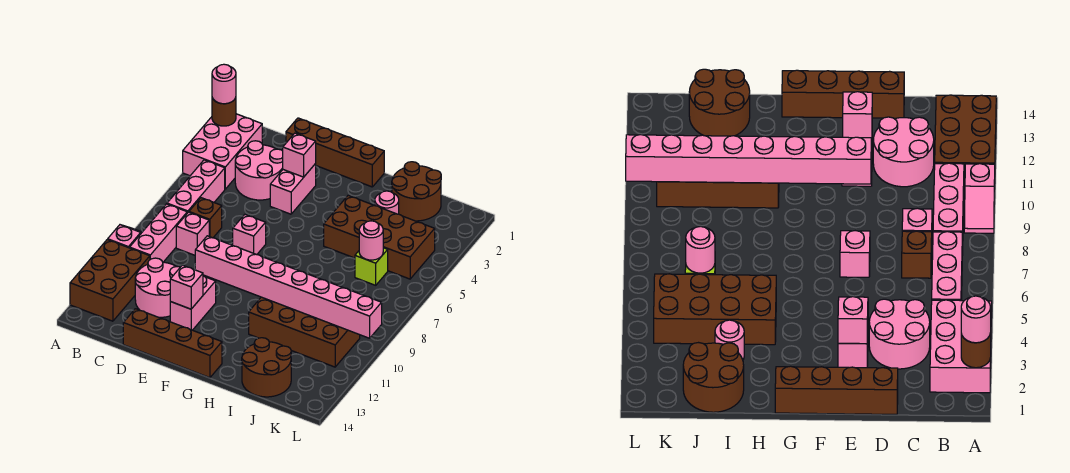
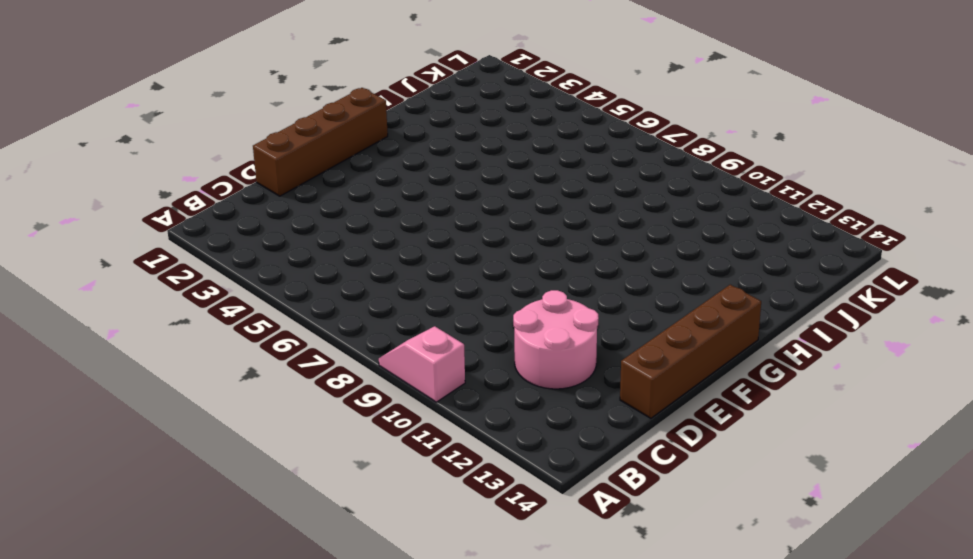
none -> pink brick A2:B4 level 1
none -> brown brick A11:B13 level 1
none -> pink brick B5:B7 level 1

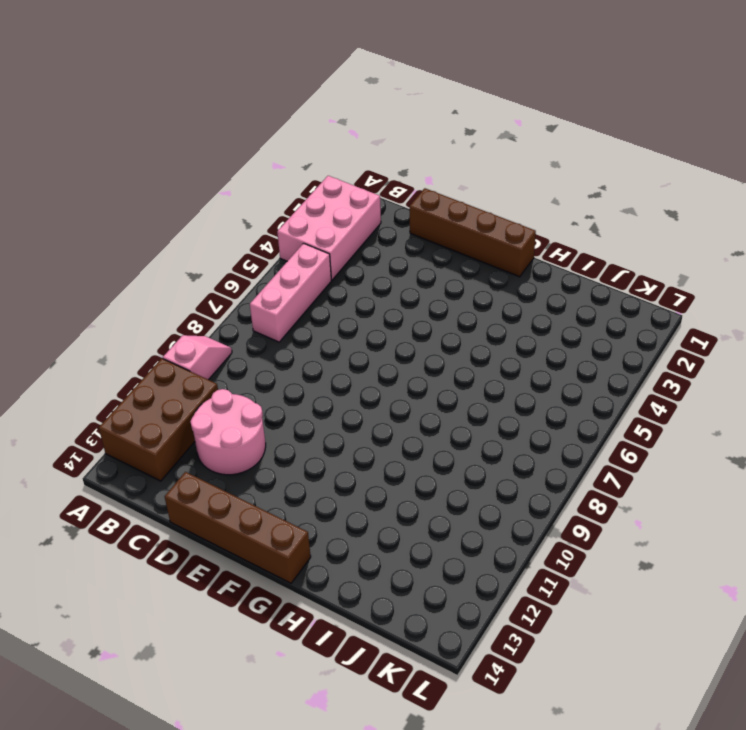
none -> pink brick B8:B10 level 1
none -> pink round brick C3:D4 level 1
none -> brown brick C7 level 1

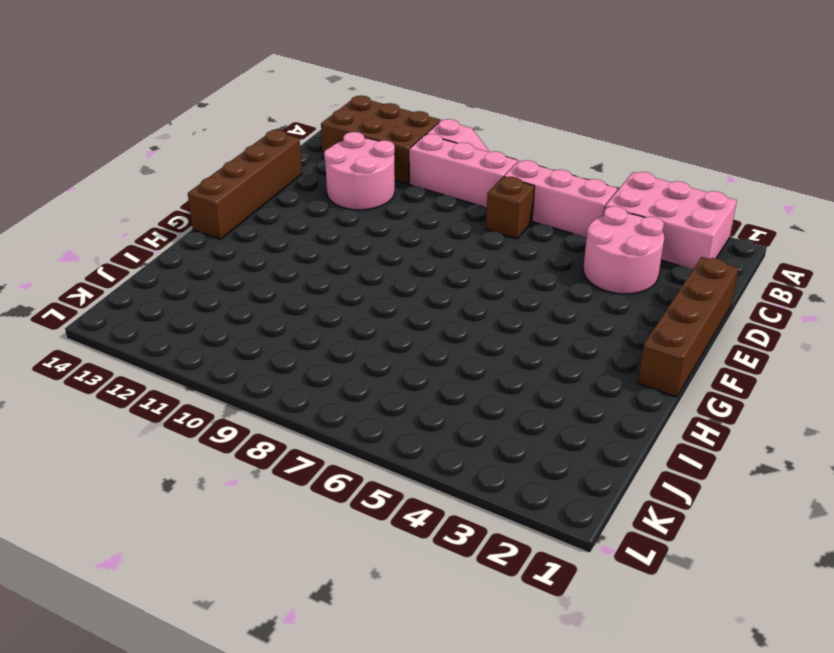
none -> pink brick C8 level 1
none -> pink brick E3:E4 level 1
none -> pink brick E7 level 1

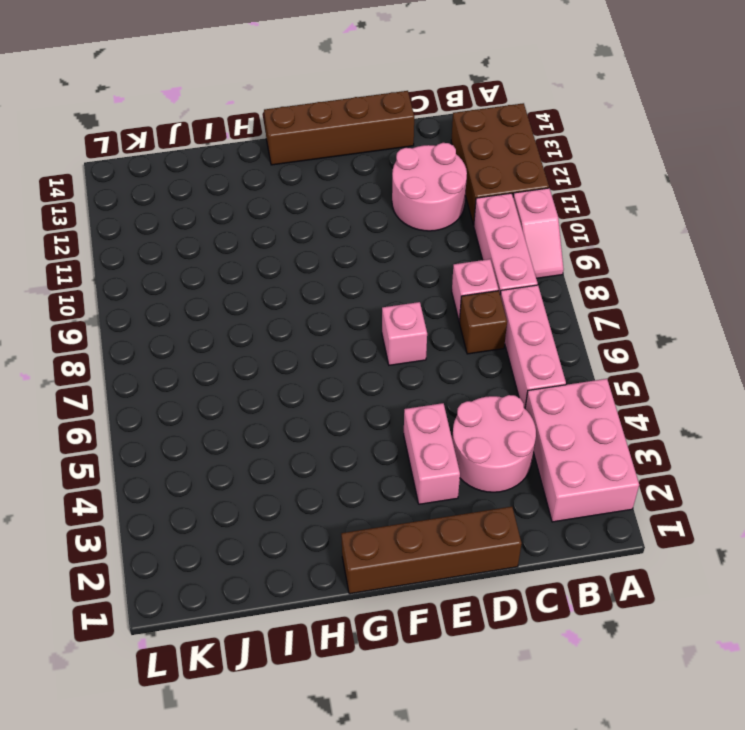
none -> pink brick E11:E12 level 1
none -> brown brick H4:K5 level 1
none -> brown brick H10:K11 level 1

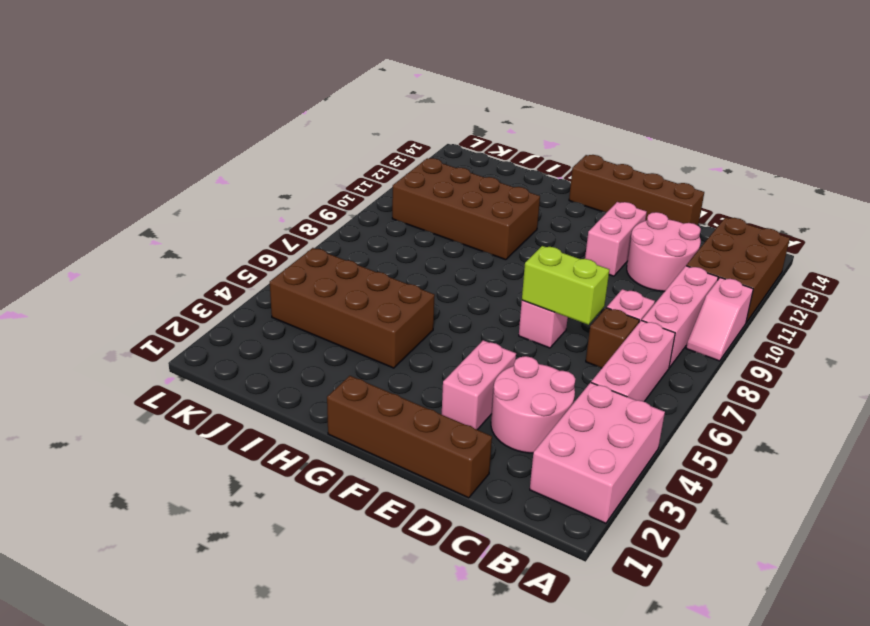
lime brick D7:E7 level 2 -> none
none -> brown round brick I1:J2 level 1
none -> pink round brick I3 level 1
none -> brown round brick I13:J14 level 1

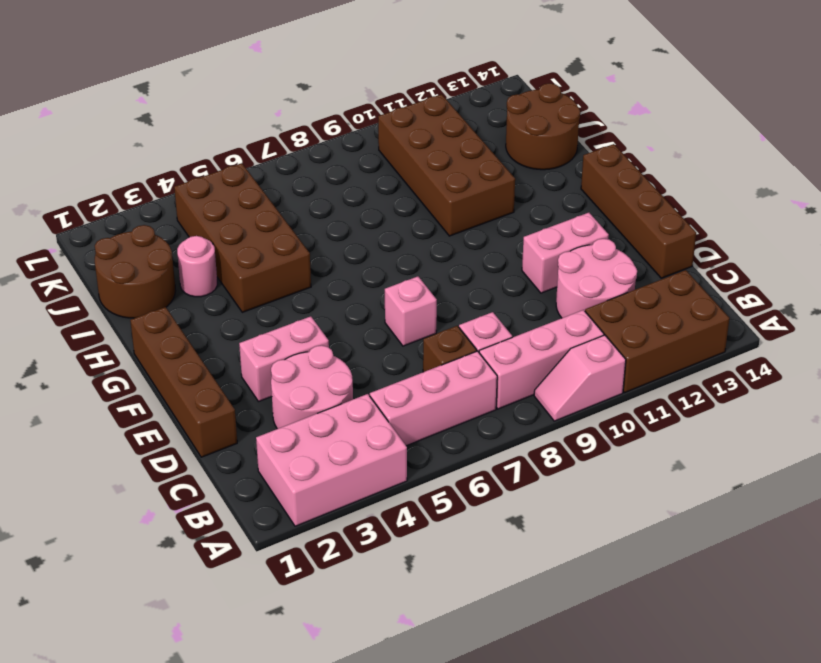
none -> lime brick J6 level 1
none -> brown round brick A2 level 2
none -> pink brick E3 level 2

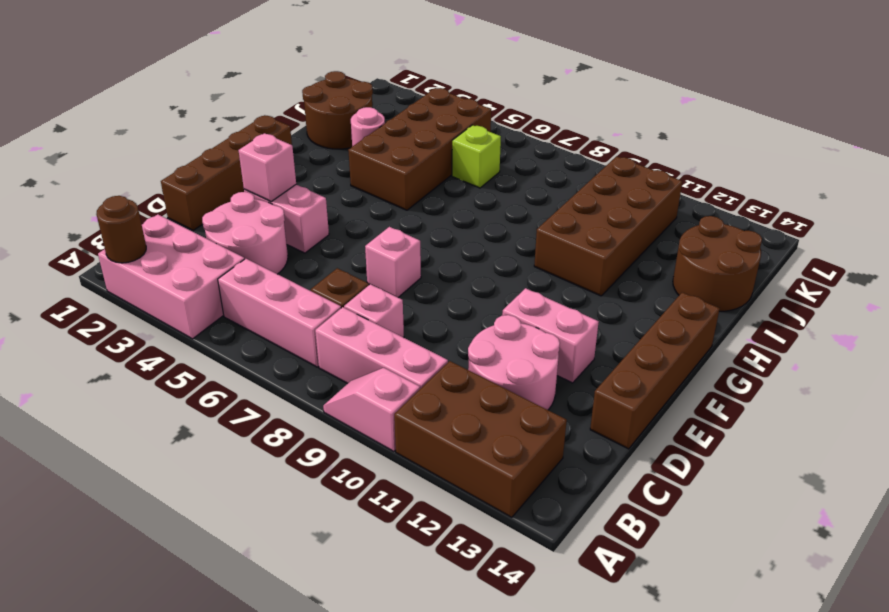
none -> pink brick E10:L10 level 2
none -> pink brick E12 level 2
none -> pink round brick J6 level 2

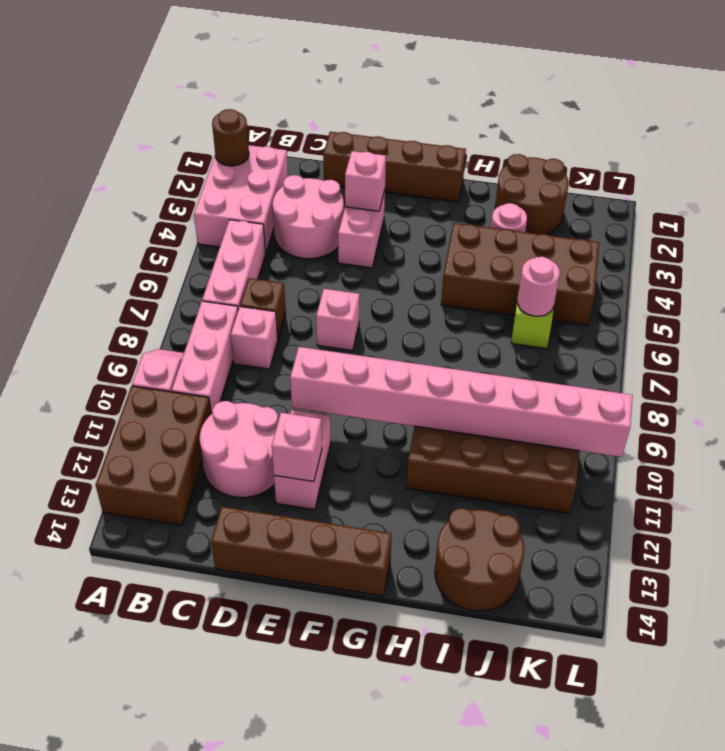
none -> pink round brick A2 level 3

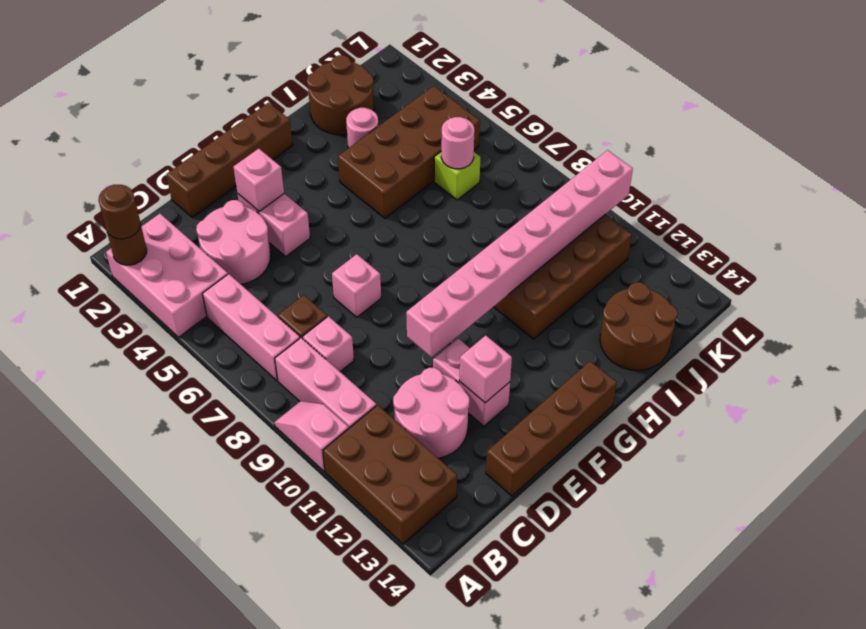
brown round brick A2 level 3 -> pink round brick A2 level 3

